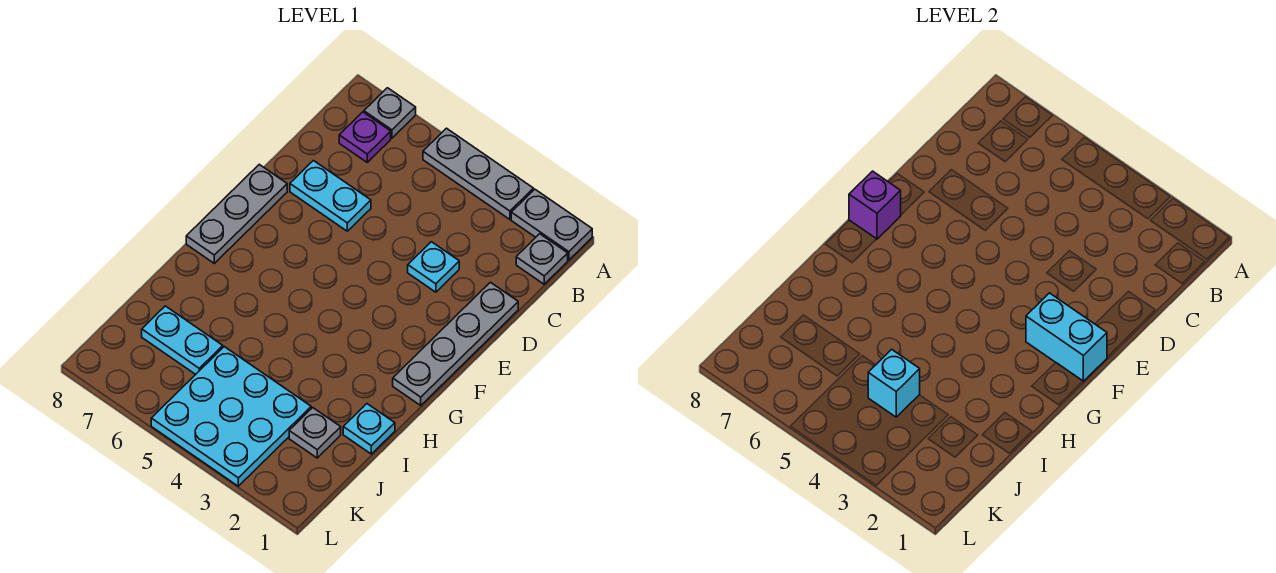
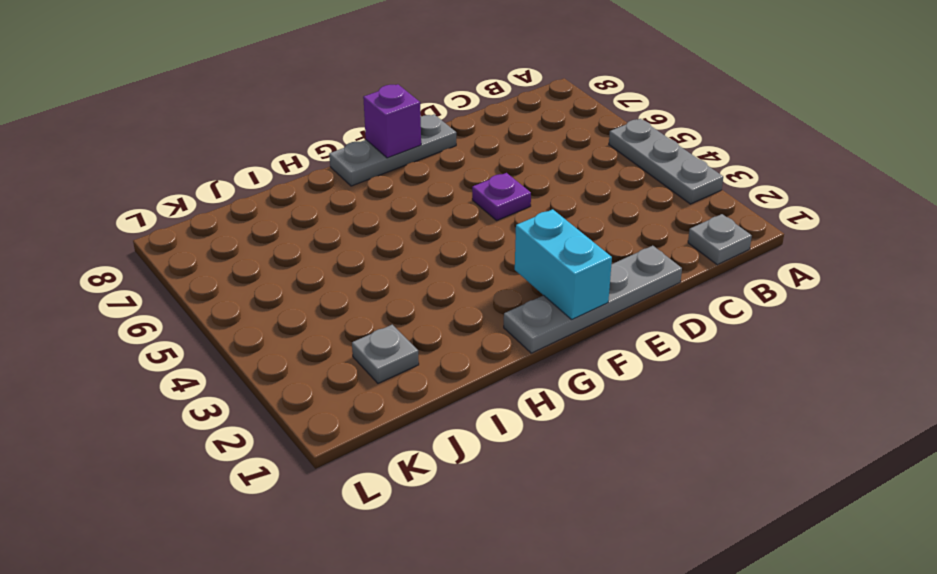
purple plate E5 level 1 -> purple plate B7 level 1
none -> grey plate A1:A2 level 1
none -> grey plate A7 level 1
none -> cyan plate D3 level 1

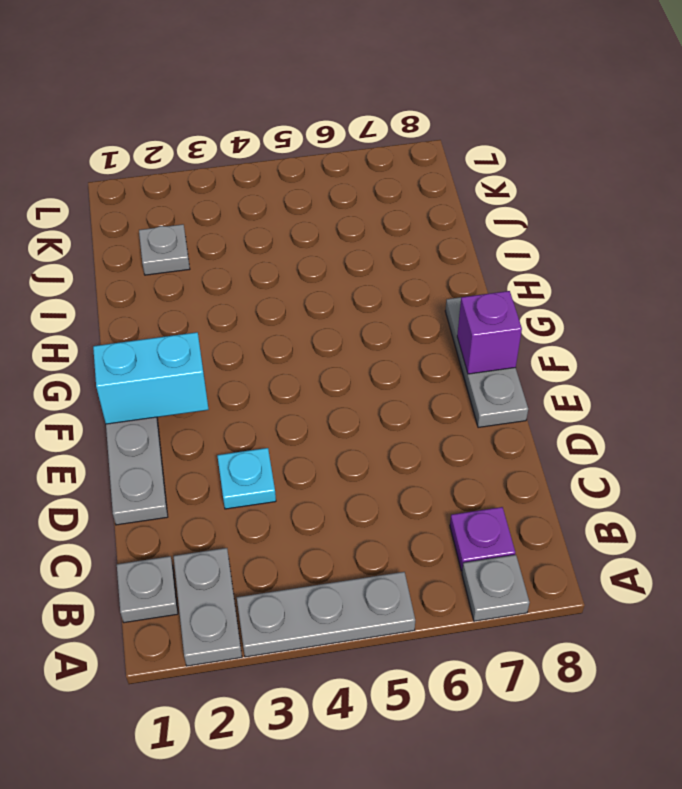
grey plate A2:B2 level 1 -> grey plate A1:A2 level 1
none -> cyan plate D6:D7 level 1
none -> cyan plate I1 level 1
none -> cyan plate J3:L5 level 1

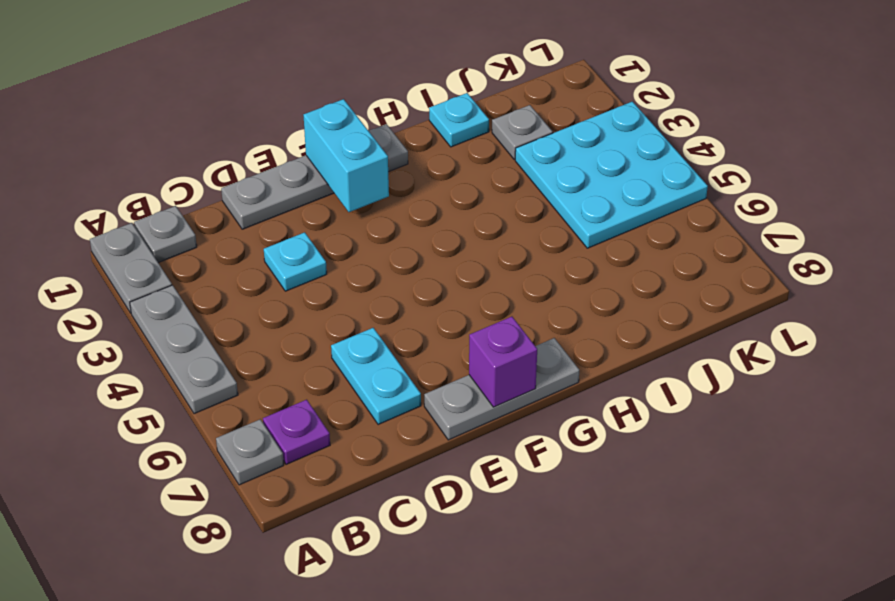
none -> cyan plate J6:J7 level 1
none -> cyan brick J4 level 2

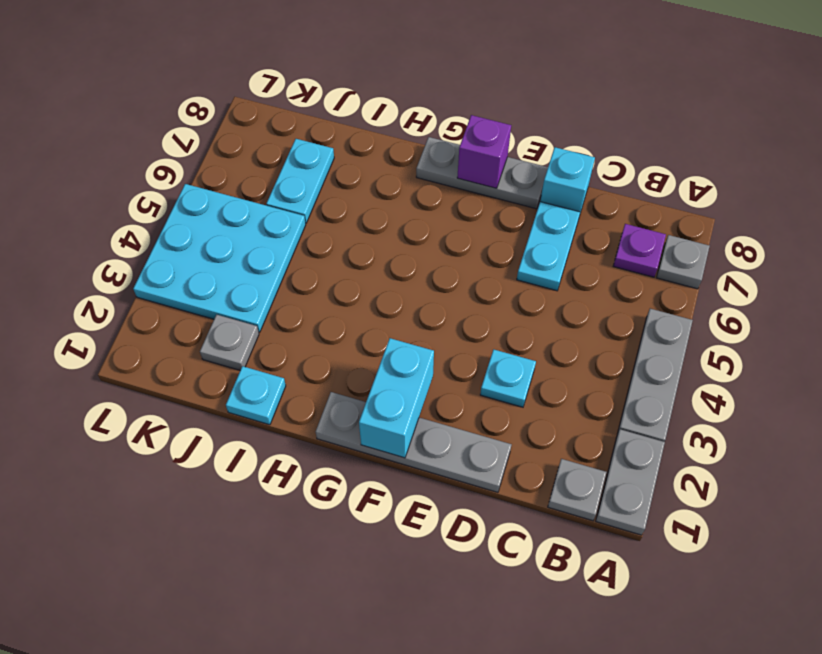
cyan brick D8 level 1 -> cyan brick J4 level 2

